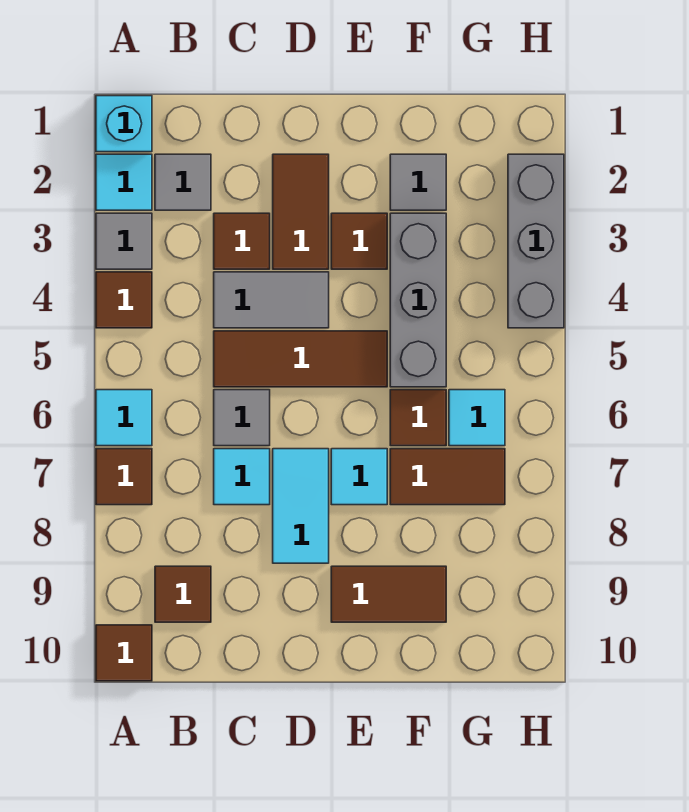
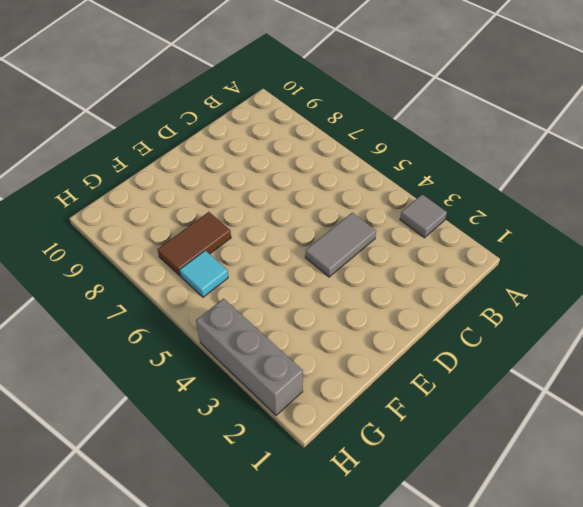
none -> cyan brick A1 level 1
none -> cyan tile A2 level 1
none -> brown tile A4 level 1

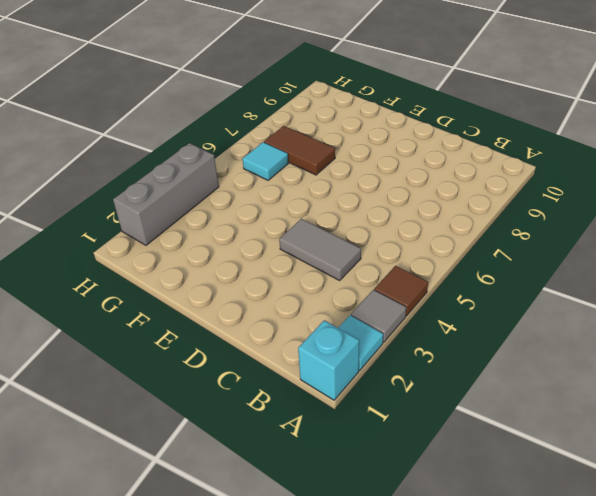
none -> cyan tile A6 level 1
none -> brown tile A7 level 1
none -> brown tile A10 level 1

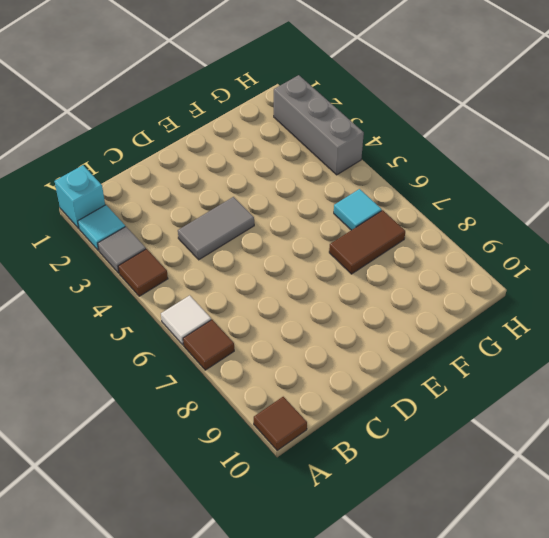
white tile A6 level 1 -> cyan tile A6 level 1
none -> grey tile B2 level 1
none -> brown tile B9 level 1
none -> brown tile C3 level 1

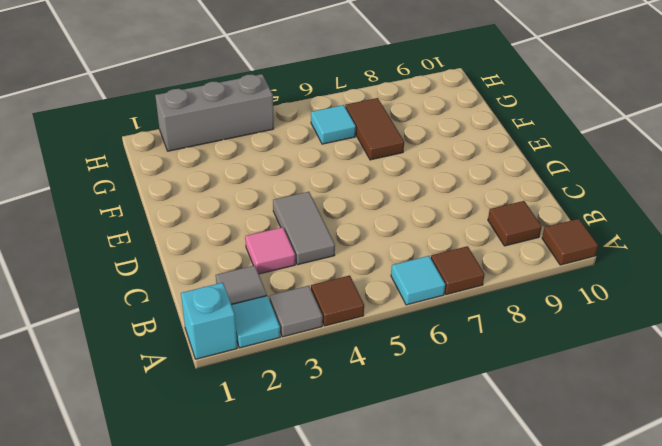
pink tile C3 level 1 -> brown tile C3 level 1
none -> brown tile C5:E5 level 1
none -> grey tile C6 level 1
none -> cyan tile C7 level 1

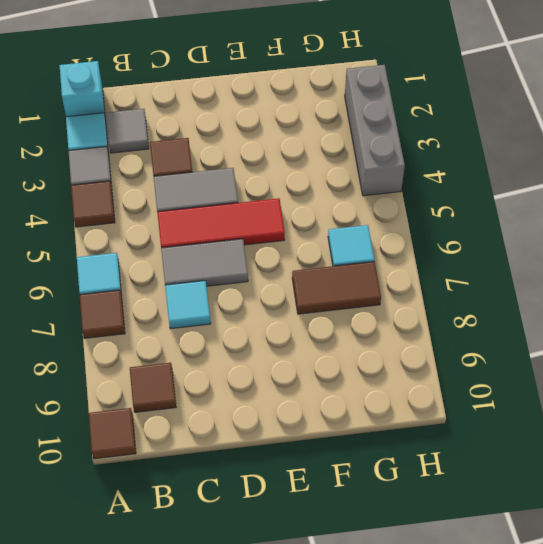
red tile C5:E5 level 1 -> brown tile C5:E5 level 1
grey tile C6:D6 level 1 -> grey tile C6 level 1
none -> brown tile D2:D3 level 1
none -> cyan tile D7:D8 level 1
none -> brown tile E3 level 1

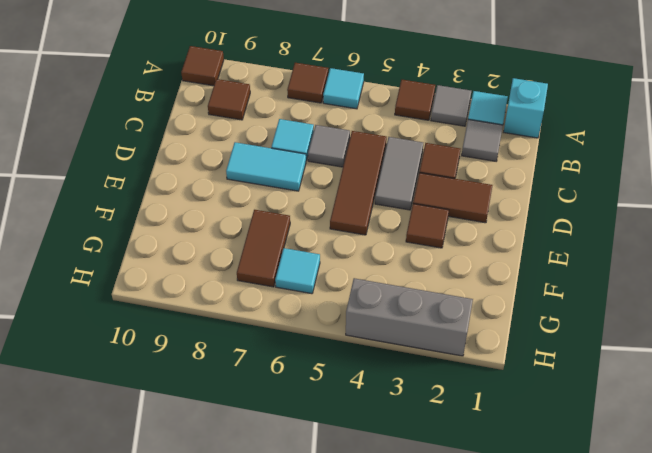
none -> cyan tile E7 level 1
none -> brown tile E9:F9 level 1
none -> grey tile F2 level 1

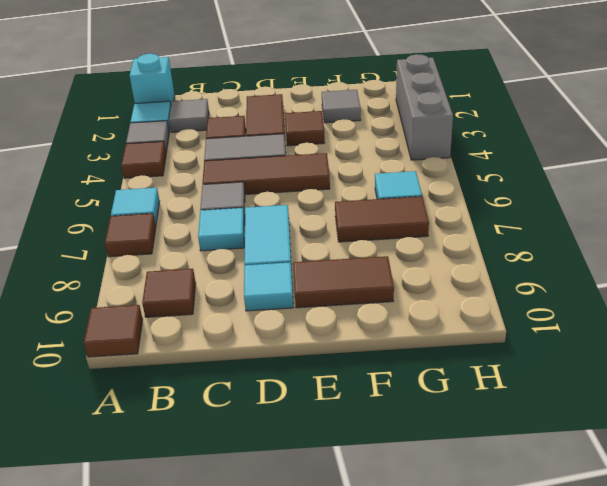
cyan tile D9 level 1 -> cyan tile E7 level 1
none -> grey brick F3:F5 level 1
none -> brown tile F6 level 1

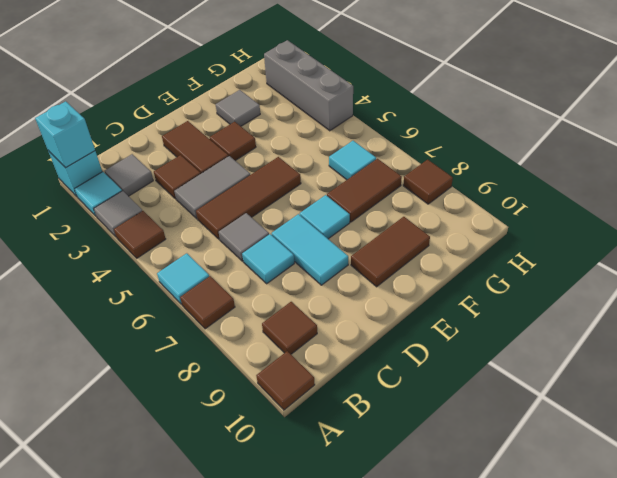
cyan brick A1 level 2 -> none
brown tile H8 level 1 -> brown tile F6 level 1
none -> grey brick F3:F5 level 1

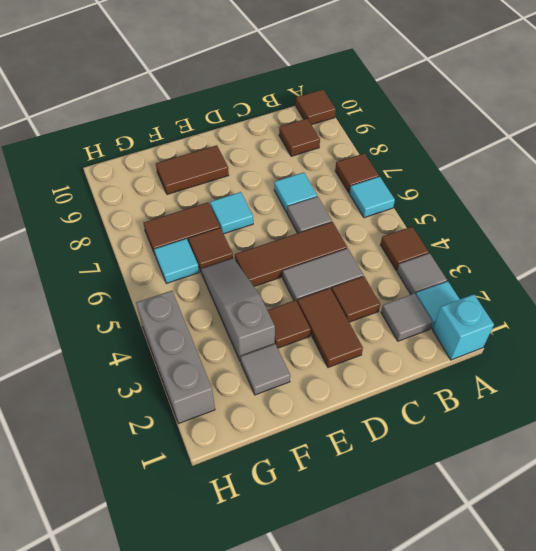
grey slope F3:F5 level 1 top 3 -> grey brick F3:F5 level 1
none -> cyan tile D7:D8 level 1

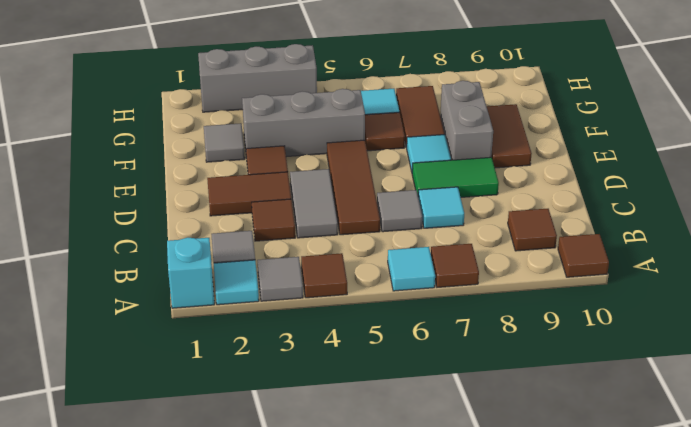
green tile D7:D8 level 1 -> cyan tile D7:D8 level 1
grey brick E8:F8 level 1 -> none

